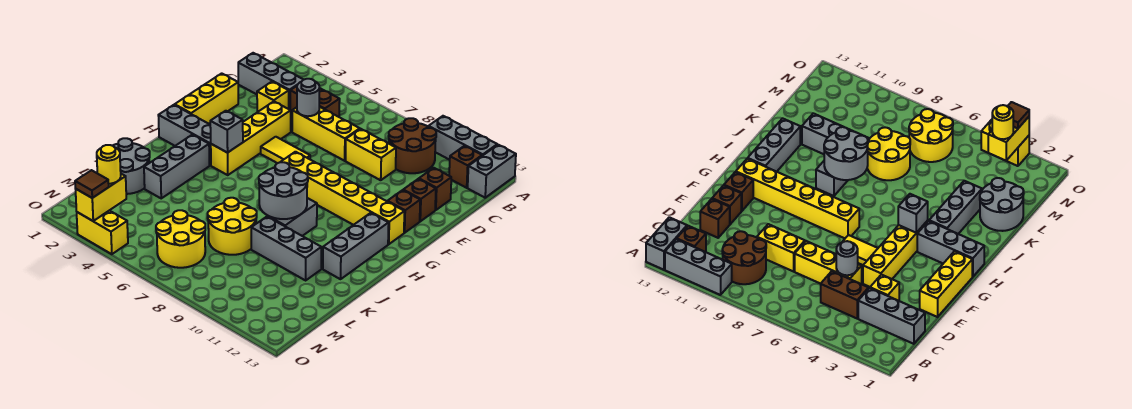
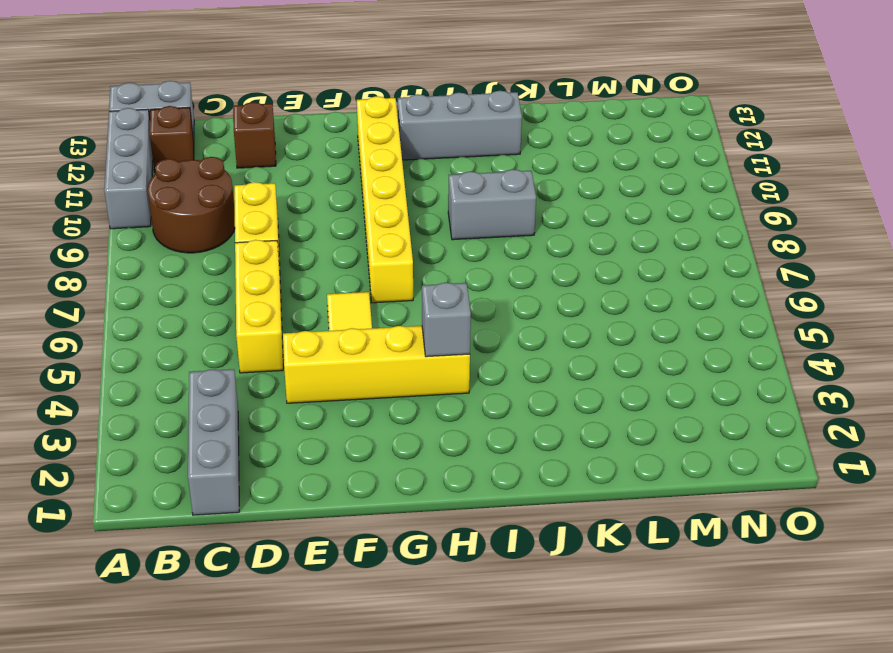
none -> brown brick C4:C5 level 1
none -> yellow brick D3 level 1
none -> yellow brick E1:G1 level 1
none -> brown brick E12 level 1

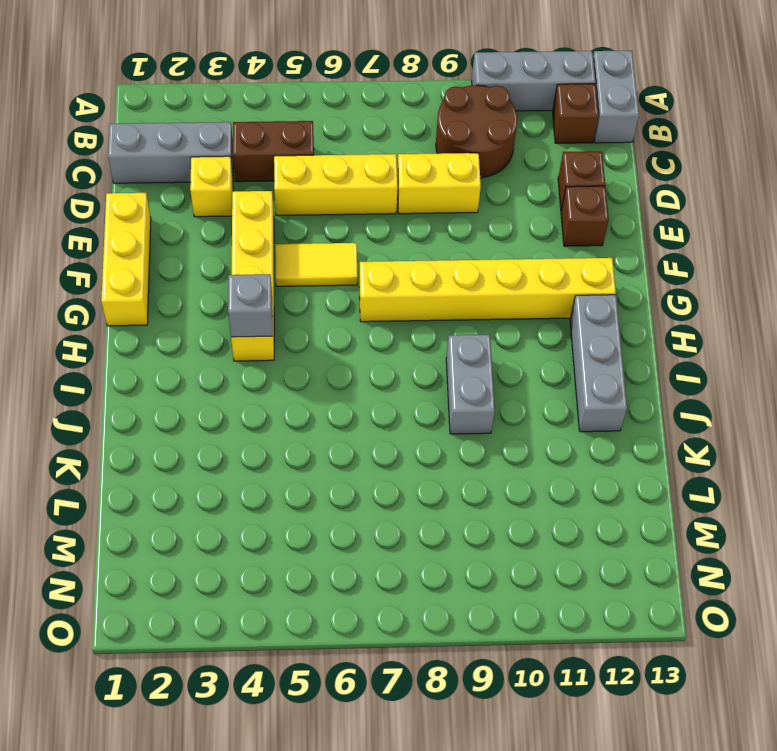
none -> brown brick F12 level 1
none -> grey brick H1:H3 level 1
none -> grey brick I3:K3 level 1
none -> grey round brick K1:L2 level 1

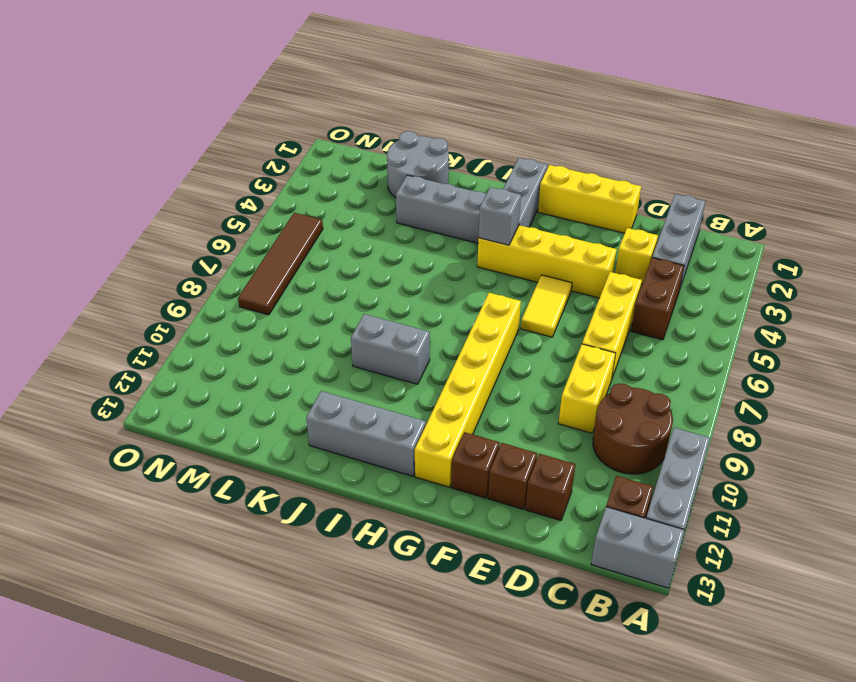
brown tile N5:N8 level 1 -> yellow round brick M6:N7 level 1
none -> yellow round brick K7:L8 level 1
none -> grey brick K9:K11 level 1
none -> yellow brick O3:O4 level 1
none -> grey round brick D5 level 2

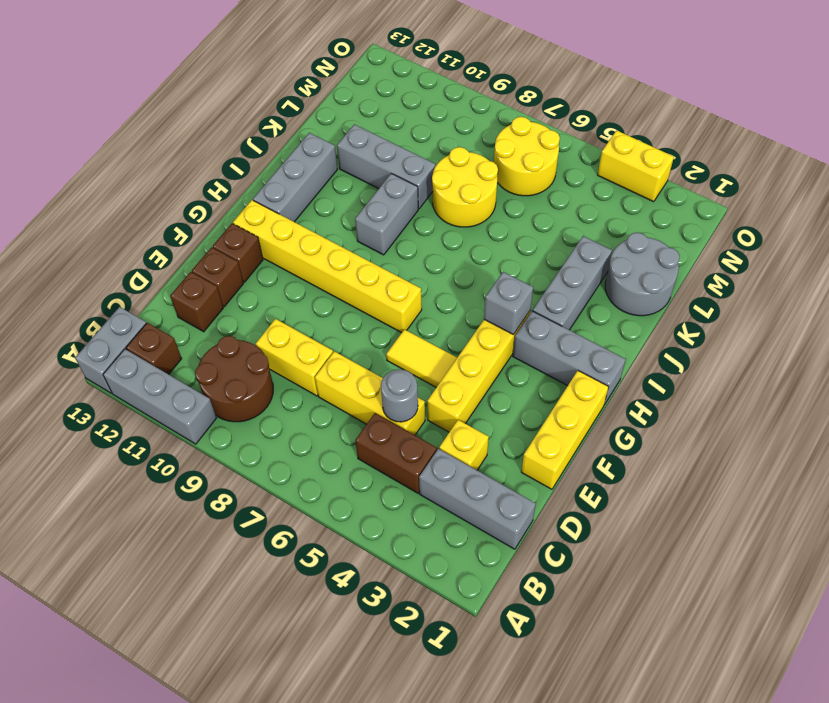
none -> grey round brick I8:J9 level 2
none -> yellow brick N3:O3 level 2
none -> yellow round brick N3 level 3
none -> brown tile O3 level 3

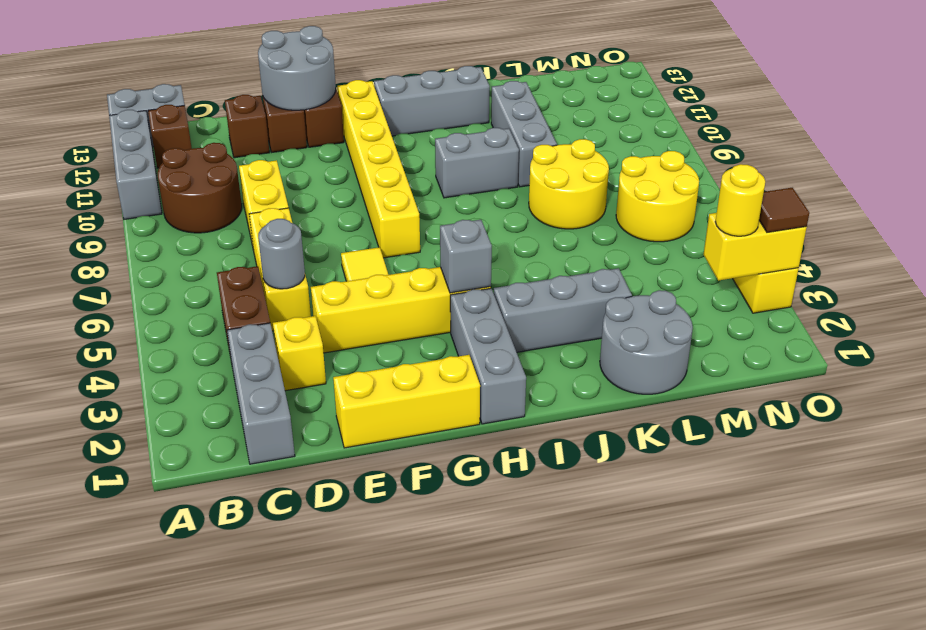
grey round brick E12:F13 level 2 -> grey round brick I8:J9 level 2

